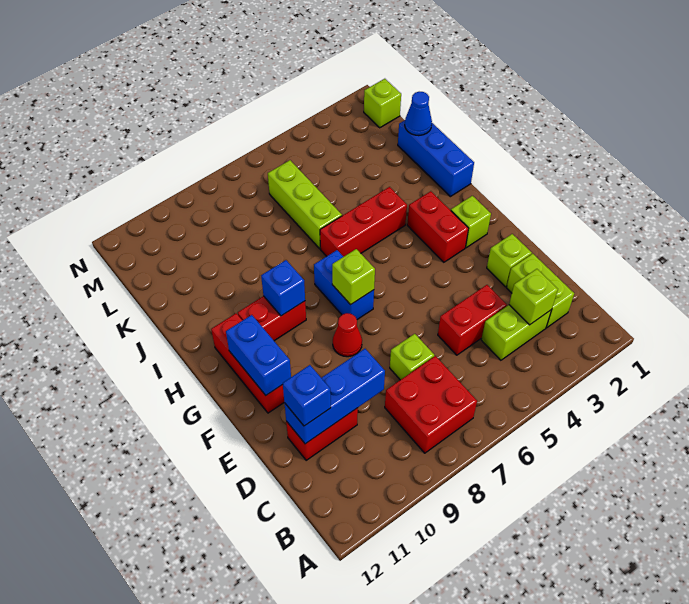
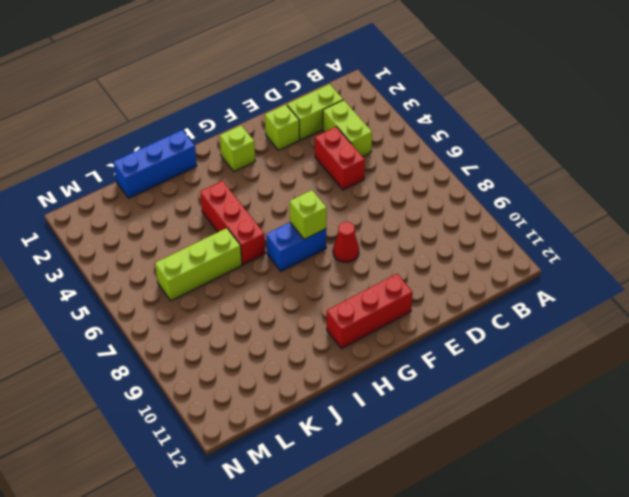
none -> red brick B7:C8 level 1
none -> lime brick D7 level 1
none -> red brick D10:D11 level 1

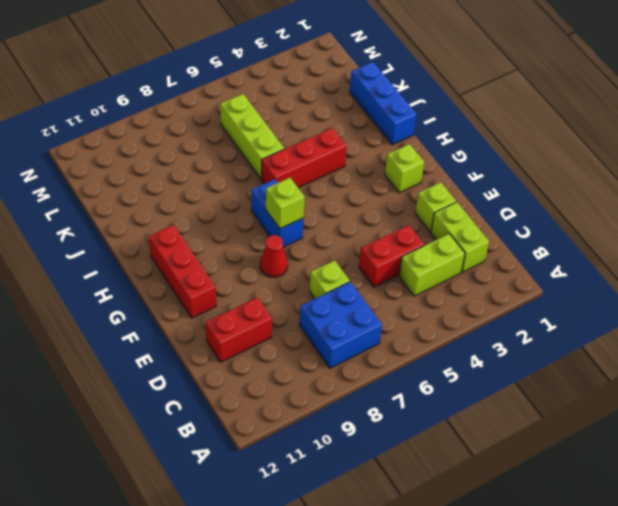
blue brick B7:C8 level 1 -> red brick B7:C8 level 1
none -> red brick G3:H3 level 1
none -> red brick H9:H10 level 1
none -> lime brick M1 level 1

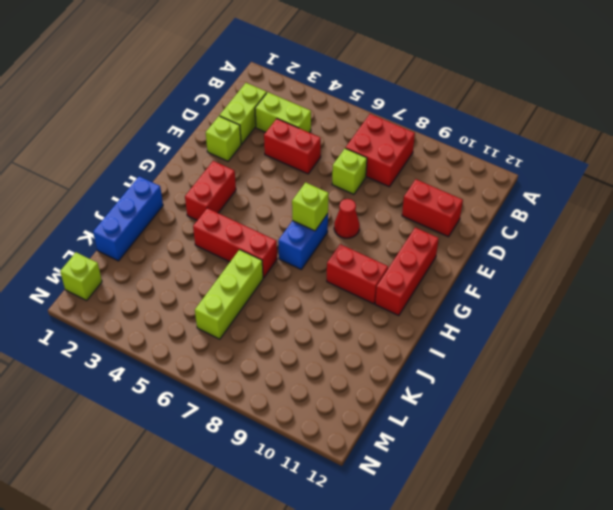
none -> lime brick G2 level 1
none -> lime brick C3 level 2
none -> blue brick D9:D11 level 2

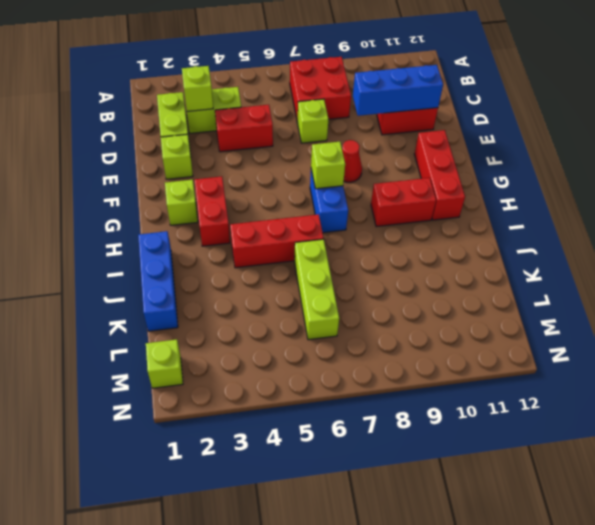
none -> blue brick F11:G11 level 2
none -> blue brick H9 level 2
none -> blue cone K1 level 2

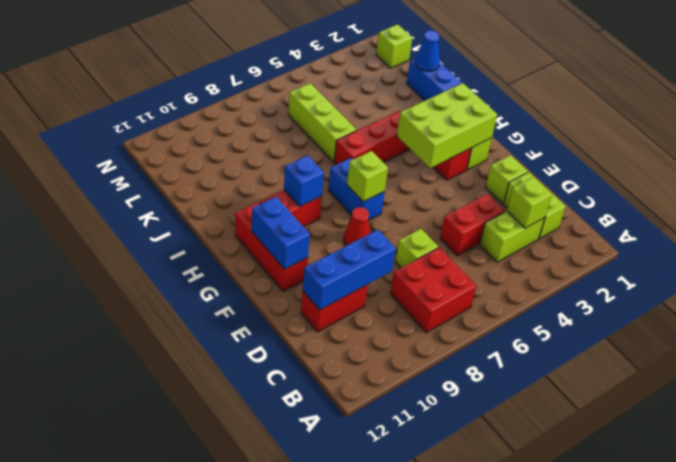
lime brick G2:H4 level 2 -> none
none -> blue brick D11 level 3

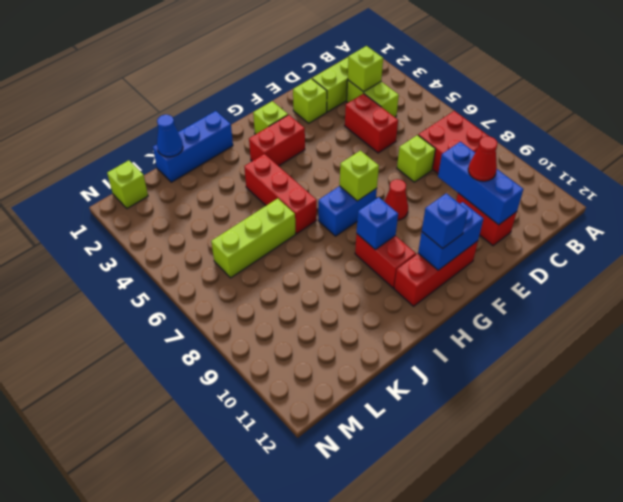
red cone D10 level 3 -> none
blue brick G11 level 3 -> blue brick D11 level 3

